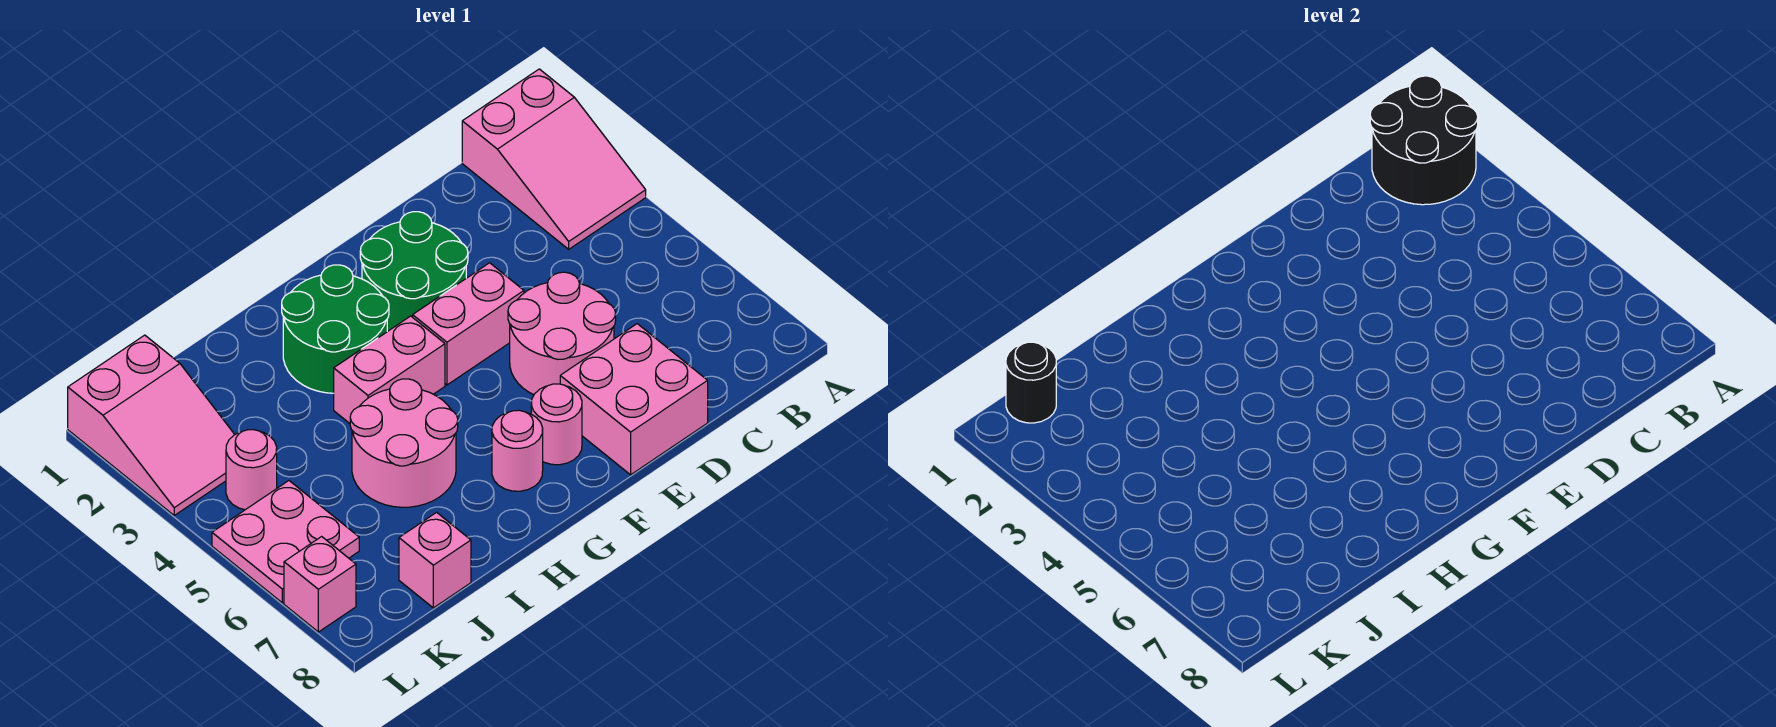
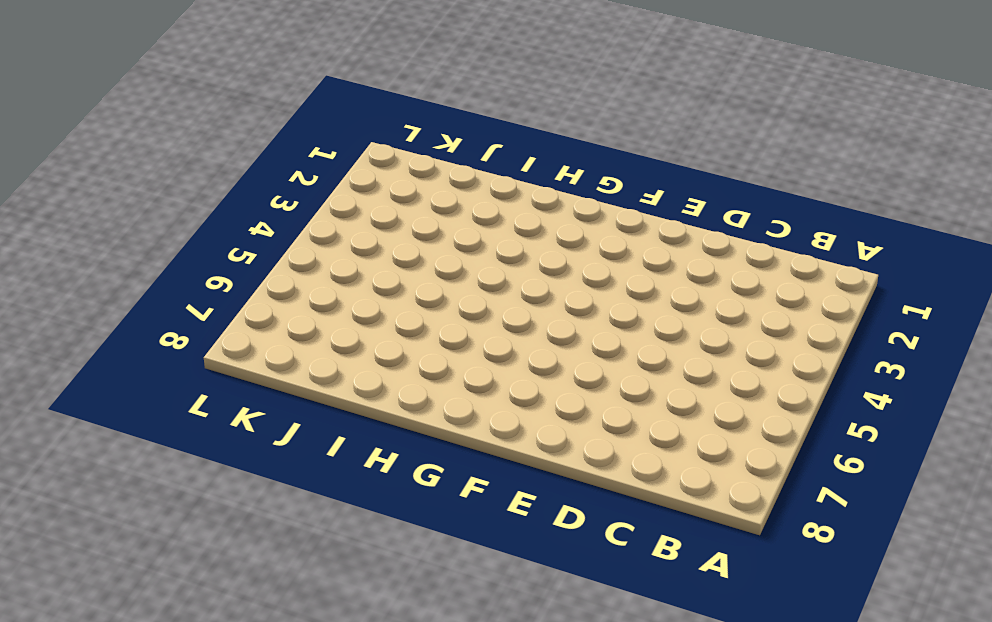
none -> pink slope A1:B3 level 1 top 1
none -> pink round brick D5:E6 level 1
none -> pink brick D7:E8 level 1

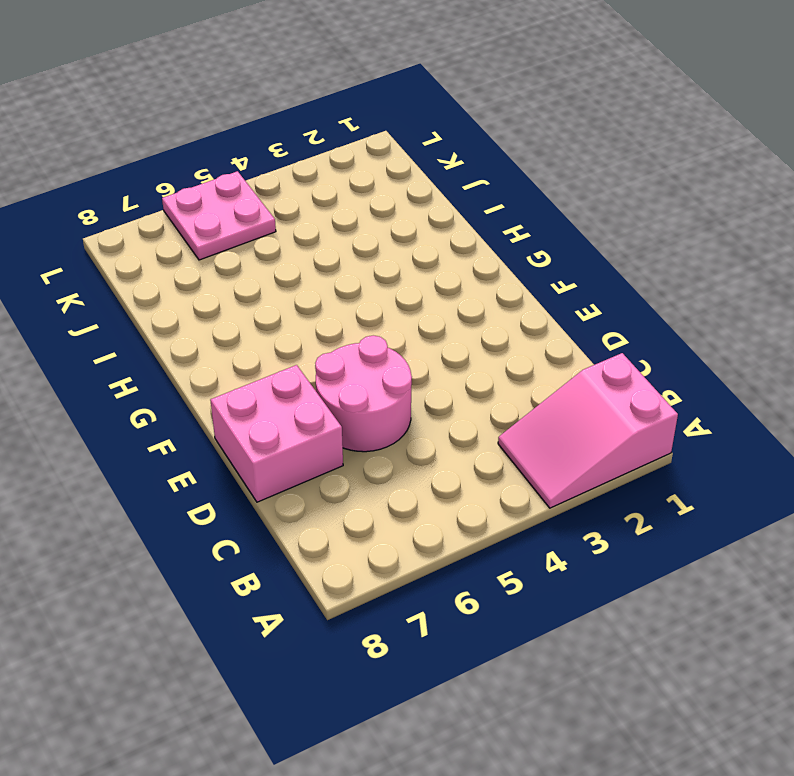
none -> green round brick E2:F3 level 1
none -> pink brick E4:F4 level 1
none -> pink round brick F7 level 1

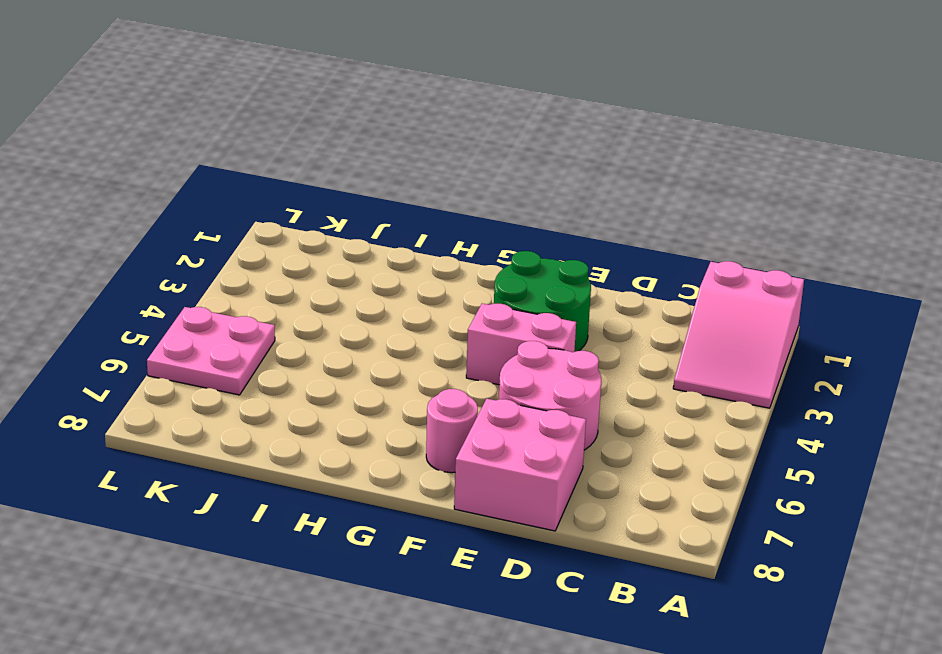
none -> green round brick G2:H3 level 1
none -> pink brick G4:H4 level 1
none -> pink round brick G7 level 1

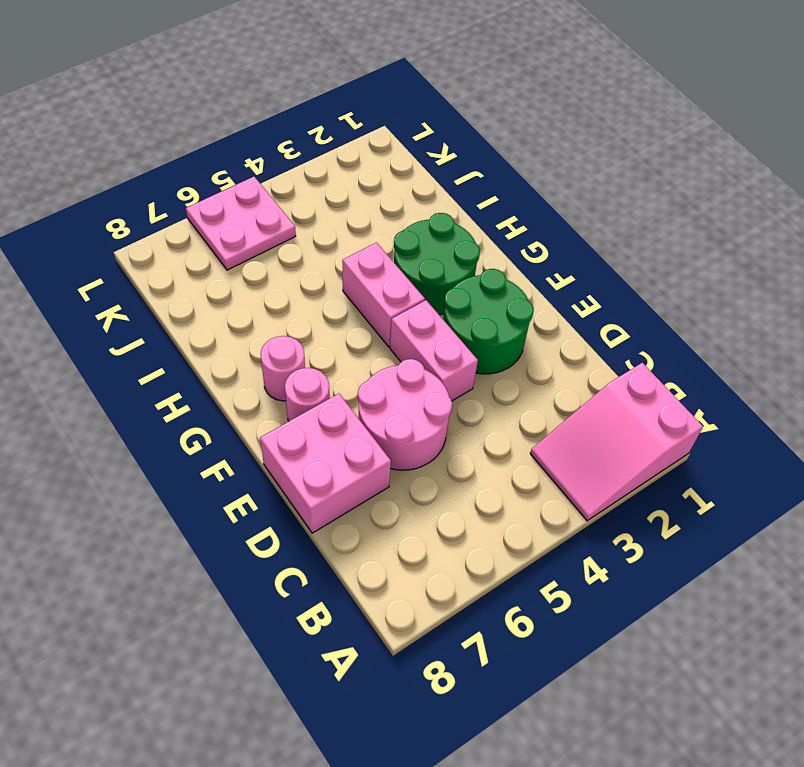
none -> pink round brick H5:I6 level 1
none -> pink brick J8 level 1
none -> pink slope K1:L3 level 1 top 1

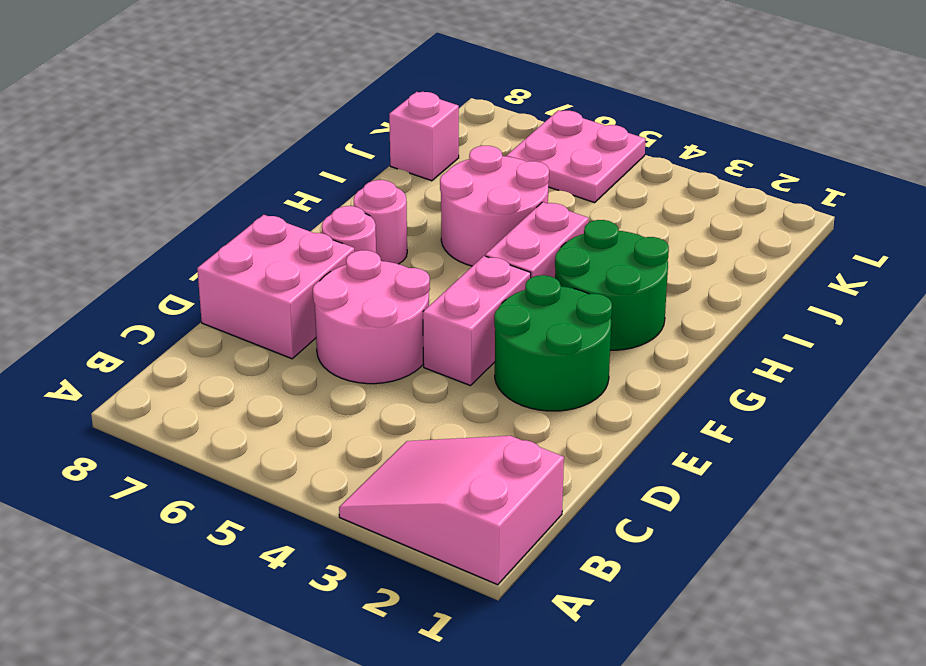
none -> pink slope K1:L3 level 1 top 1
none -> pink round brick K4 level 1
none -> pink brick L7 level 1

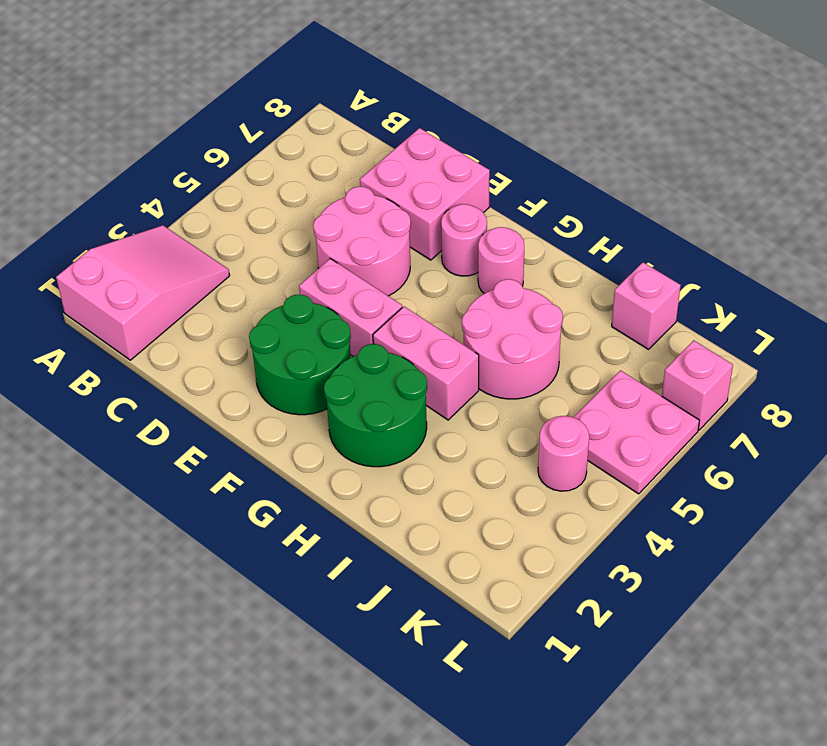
none -> pink slope K1:L3 level 1 top 1
none -> black round brick A1:B2 level 2
none -> black round brick K1 level 2

